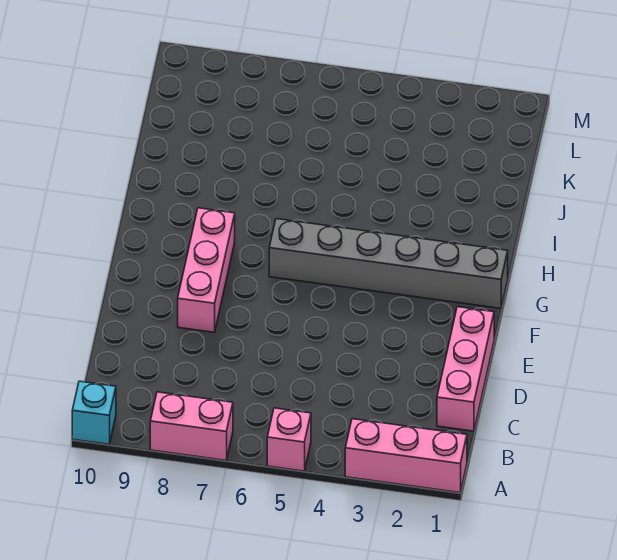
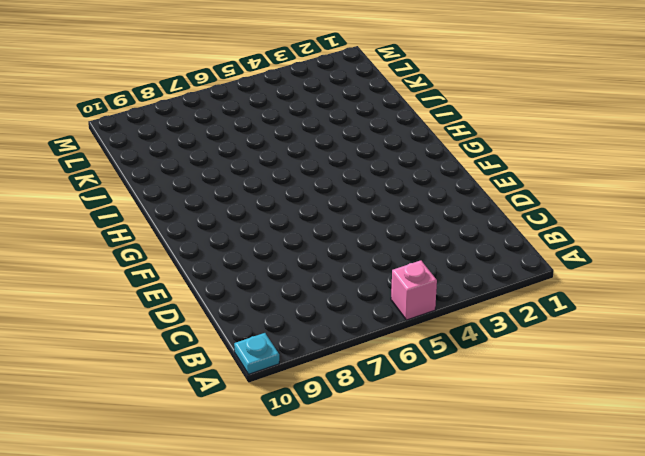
cyan plate A10 level 1 -> cyan brick A10 level 1
none -> pink brick A1:A3 level 1
none -> pink brick A7:A8 level 1

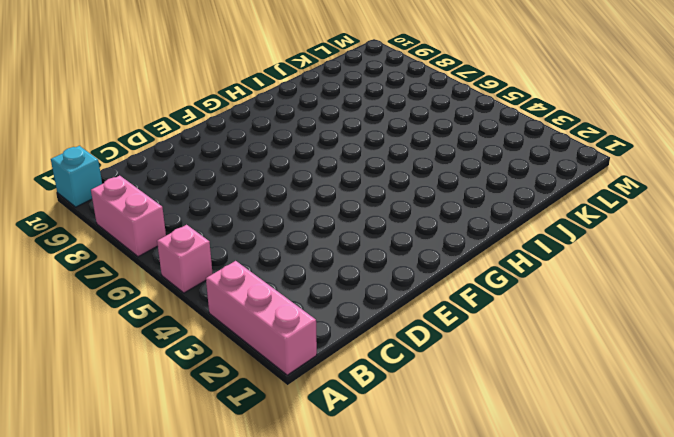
none -> pink brick C1:E1 level 1
none -> pink brick E8:G8 level 1

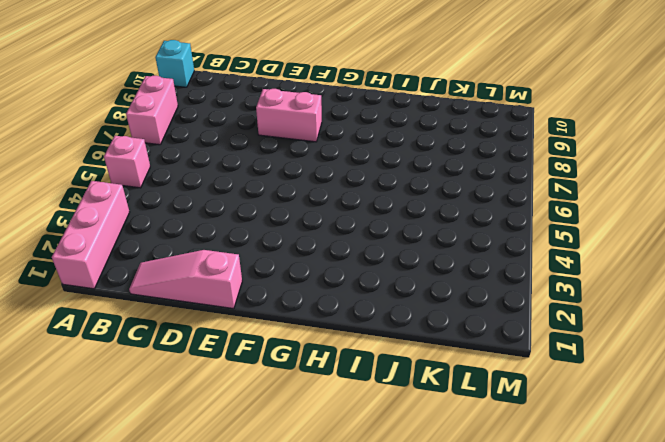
pink slope C1:E1 level 1 top E -> pink brick C1:E1 level 1
pink brick E8:F8 level 1 -> pink brick E8:G8 level 1
none -> grey brick G1:G6 level 1

